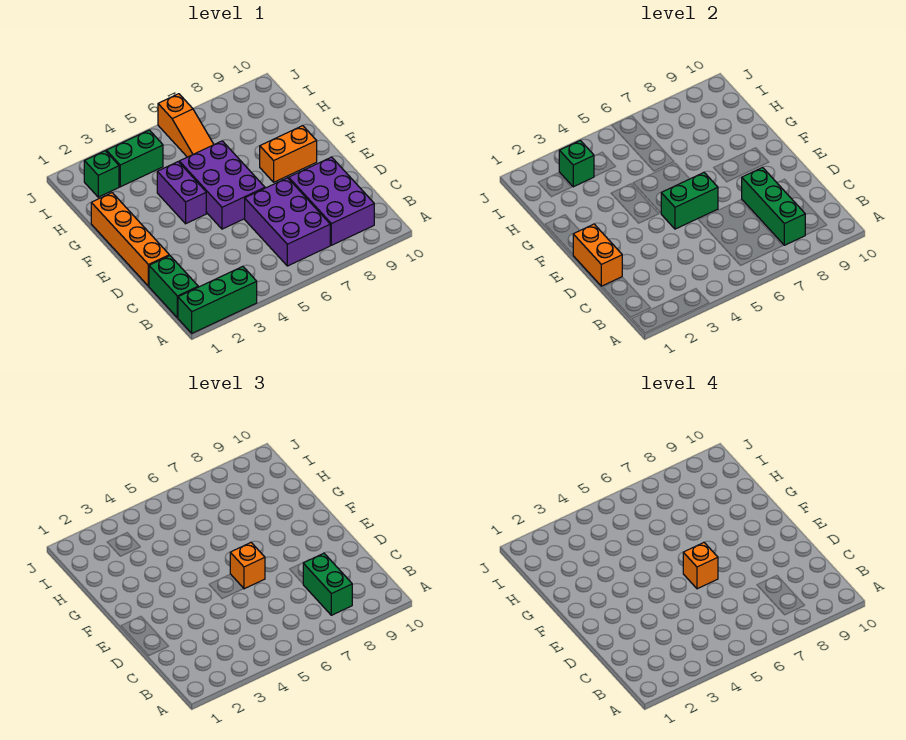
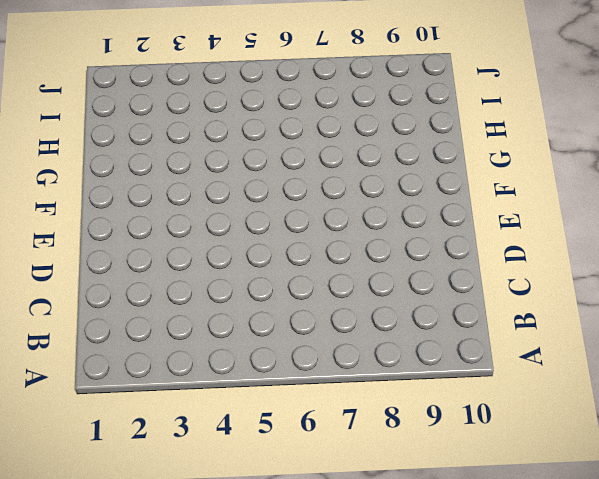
none -> green brick A1:A3 level 1
none -> green brick B1:C1 level 1
none -> purple brick B6:D7 level 1

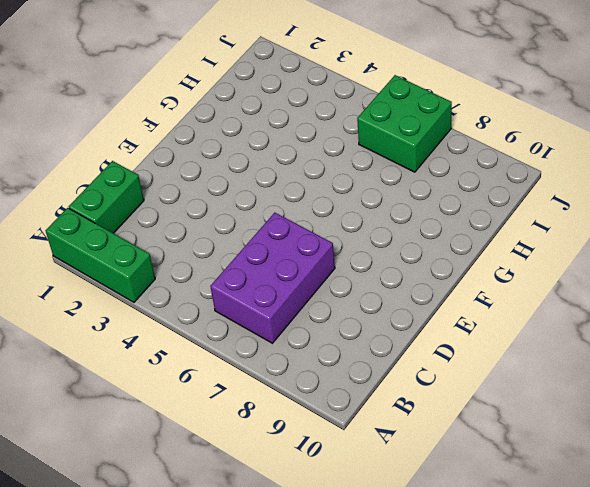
green brick I6:J7 level 1 -> orange slope H6:J6 level 1 top J
none -> purple brick B8:D9 level 1
none -> orange brick D1:G1 level 1
none -> purple brick E5:G6 level 1

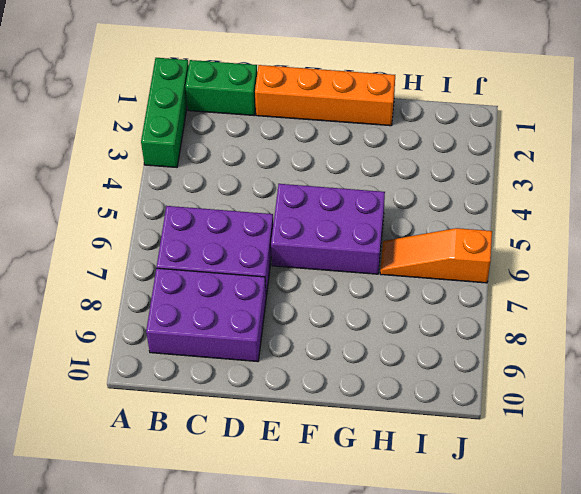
none -> purple brick F4:G4 level 1
none -> orange brick F8:F9 level 1
none -> green brick I2 level 1

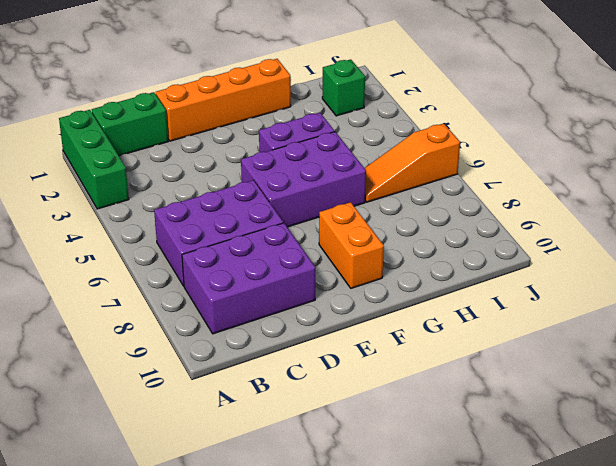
none -> green brick I3:I4 level 1
none -> green brick B8:D8 level 2
none -> orange brick D1:E1 level 2

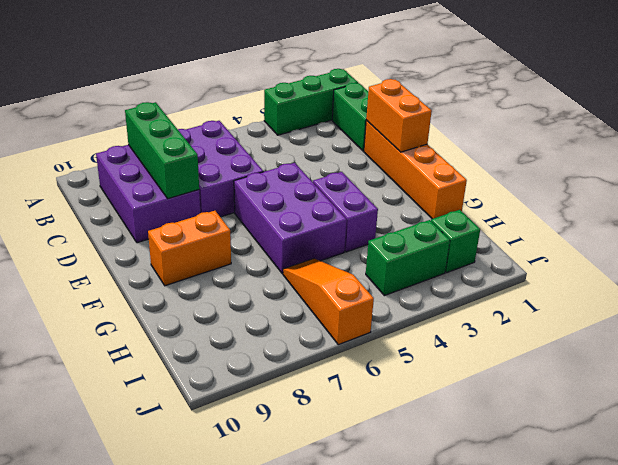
none -> green brick E5:E6 level 2
none -> green brick I3 level 2
none -> green brick B8:C8 level 3

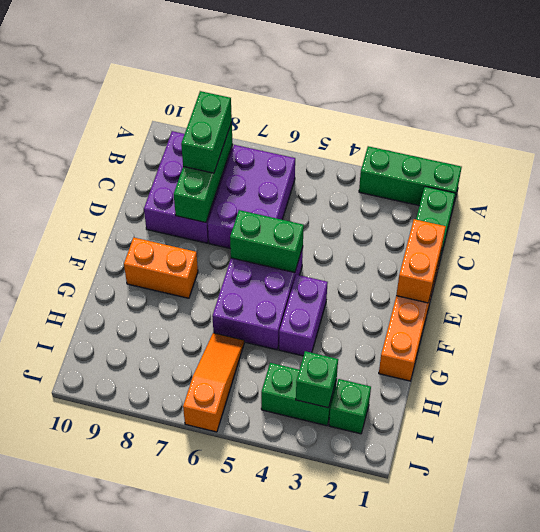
none -> orange brick E6 level 3
none -> orange brick E6 level 4

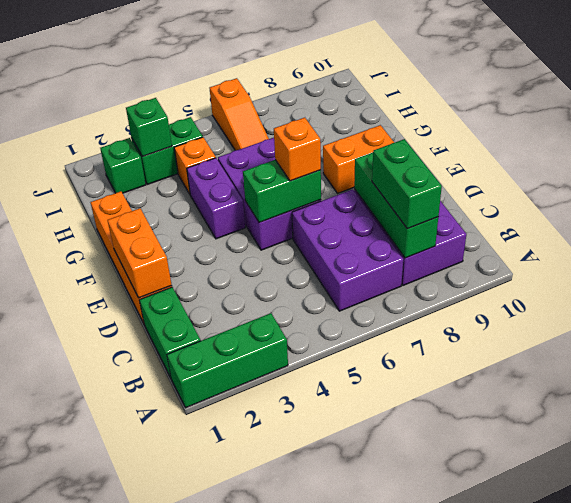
orange brick H4 level 1 -> orange brick E6 level 4

